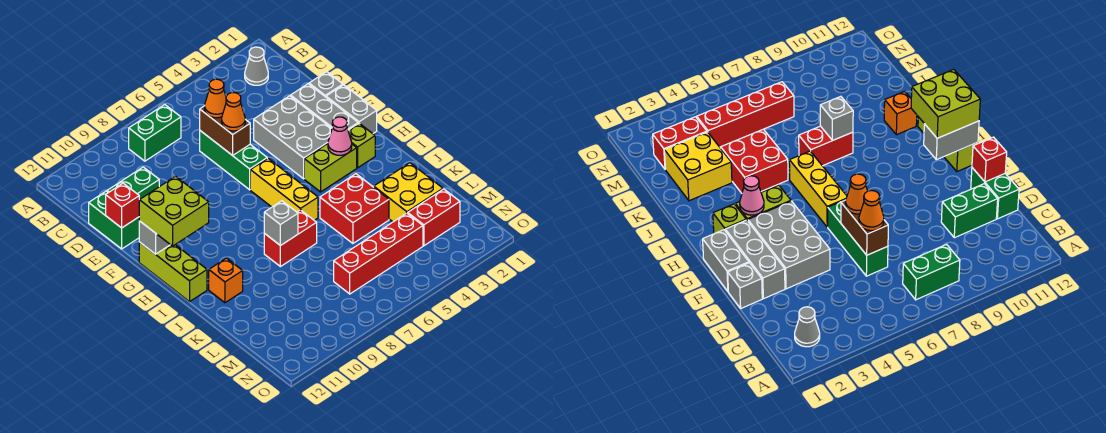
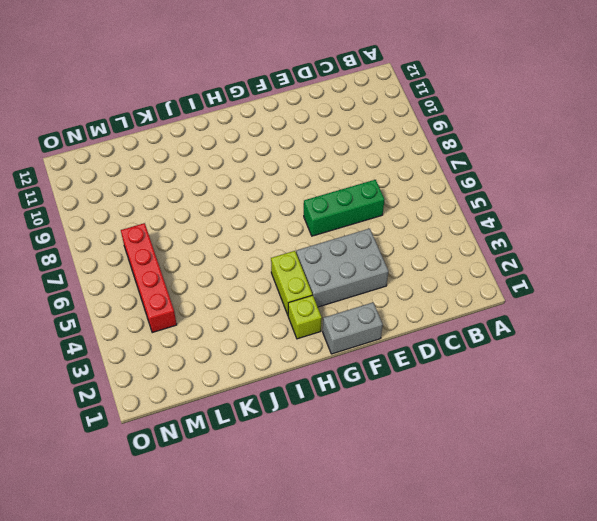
none -> grey cone B2 level 1
none -> green brick B7:B8 level 1
none -> green brick D10:D11 level 1

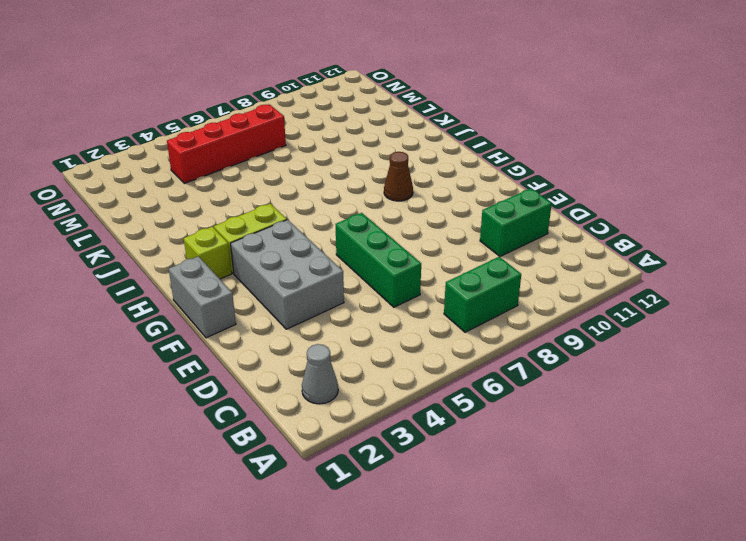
brown cone H9 level 1 -> none
none -> green brick D12:E12 level 1
none -> grey brick E1 level 1
none -> grey brick E2:G2 level 1

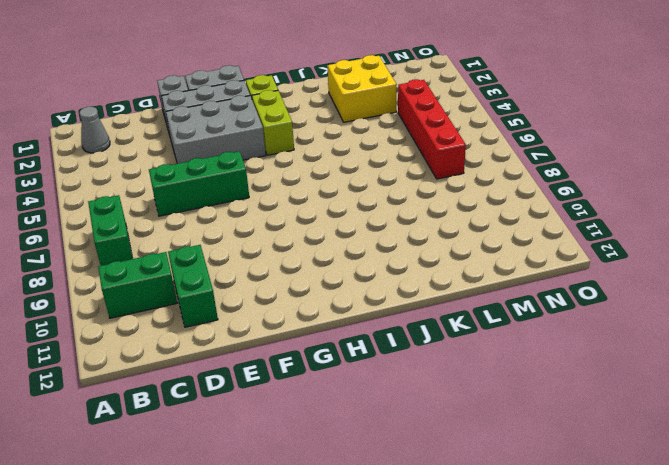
green brick B10:C10 level 1 -> green brick D12:E12 level 1
none -> yellow brick G6:I6 level 1
none -> lime brick G12:I12 level 1
none -> red brick J4:K5 level 1

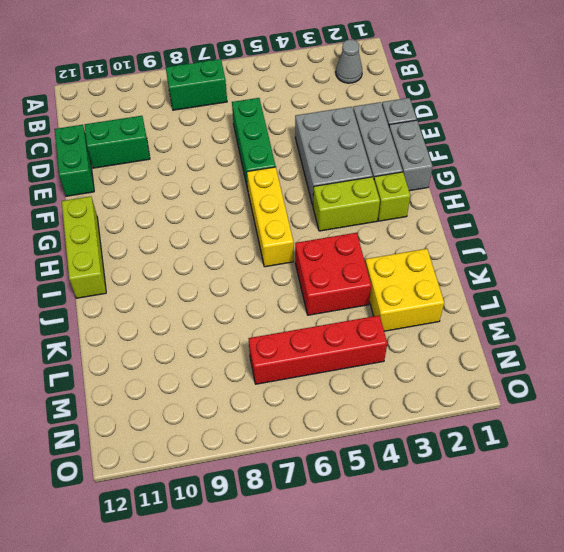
none -> red brick J7:J8 level 1
none -> orange brick J11 level 1
none -> red brick M2:M3 level 1

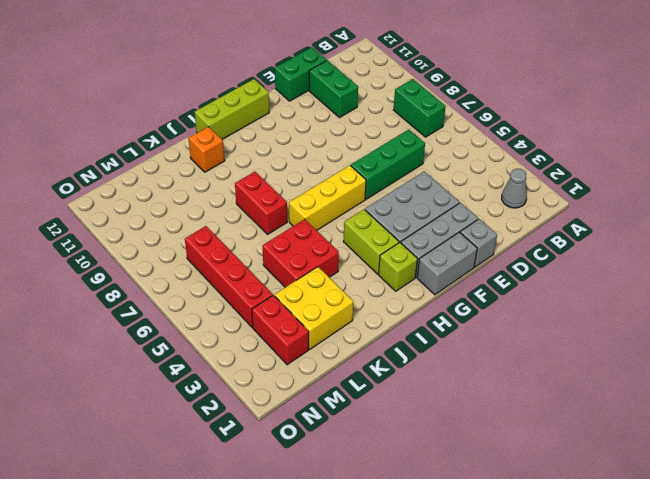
none -> brown brick D6:E6 level 2
none -> red brick E12 level 2
none -> grey brick G11:G12 level 2

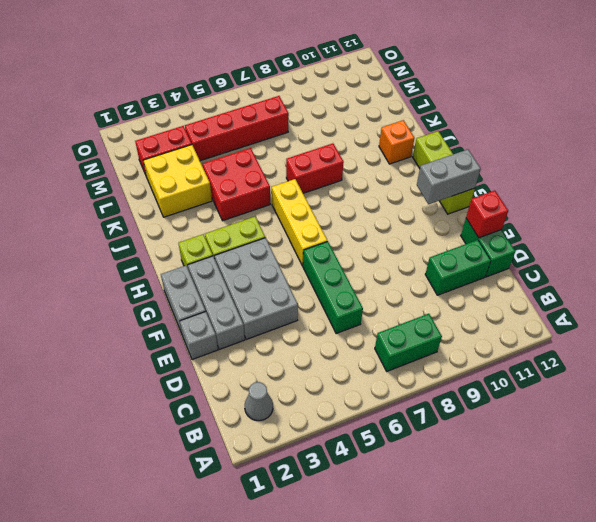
none -> brown brick D6:E6 level 2
none -> pink cone H3 level 2
none -> grey brick J8 level 2

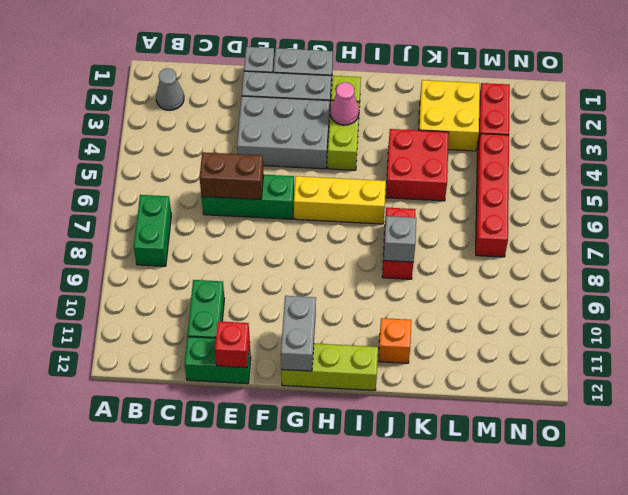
none -> orange cone D6 level 3
none -> orange cone E6 level 3
none -> lime brick G11:H12 level 3

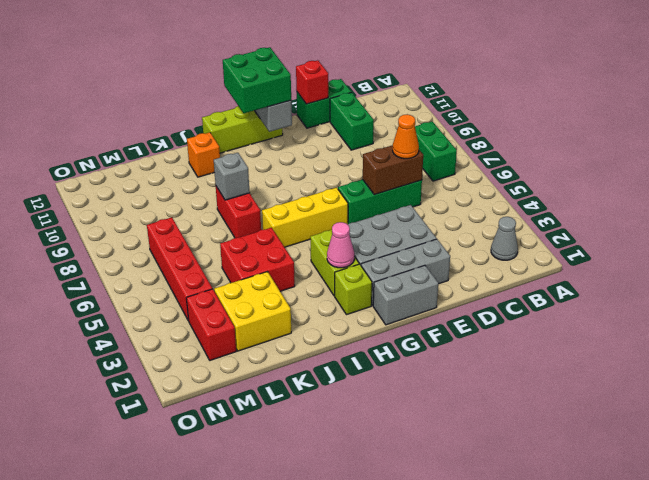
green brick G11:H12 level 3 -> lime brick G11:H12 level 3
none -> grey brick E1 level 1
none -> orange cone E6 level 3

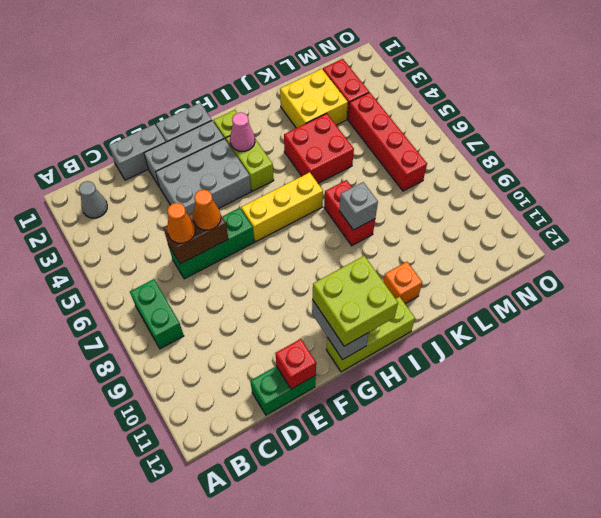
grey brick D1:E1 level 1 -> grey brick E1 level 1
none -> green brick D10:D11 level 1

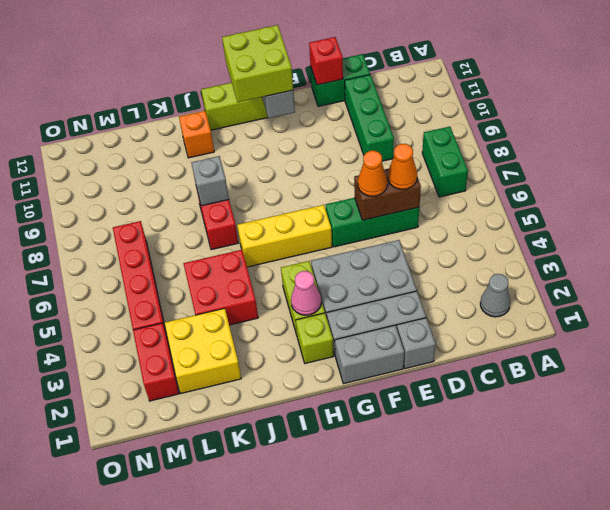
green brick D9:D11 level 1 -> green brick D10:D11 level 1

